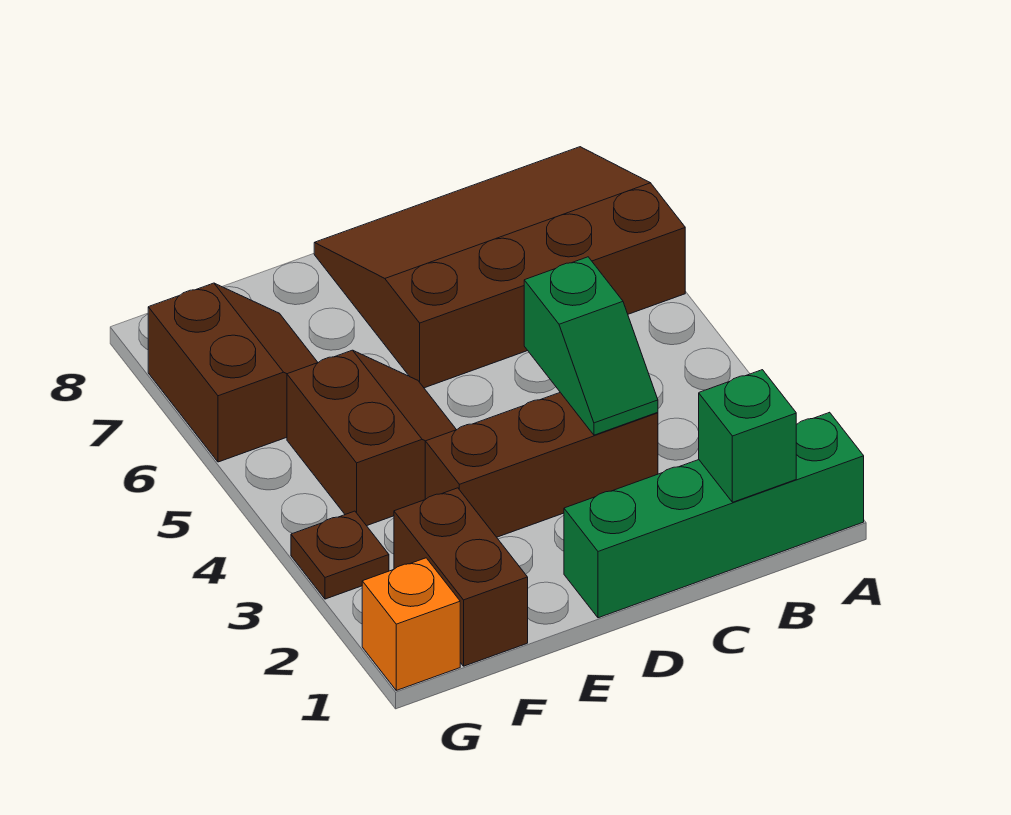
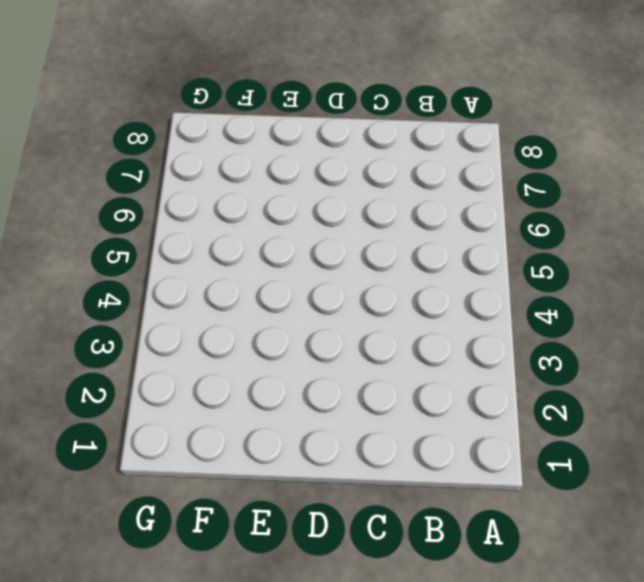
none -> green brick A1:D1 level 1
none -> brown slope A6:D8 level 1 top 6

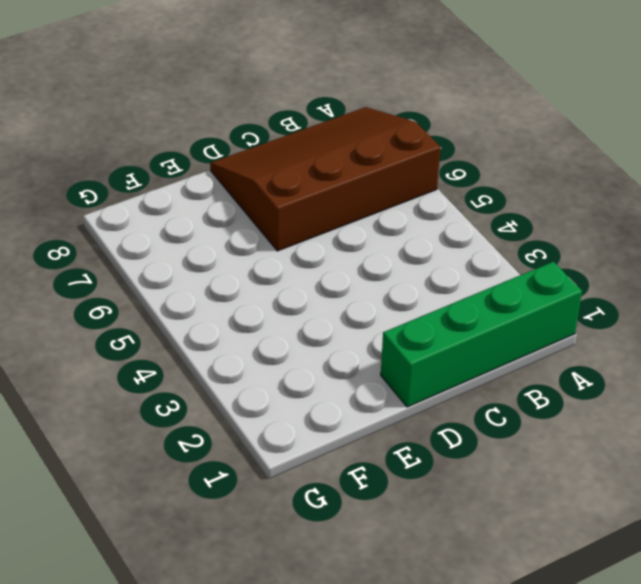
none -> brown brick C3:E3 level 1
none -> brown slope E4:F5 level 1 top F

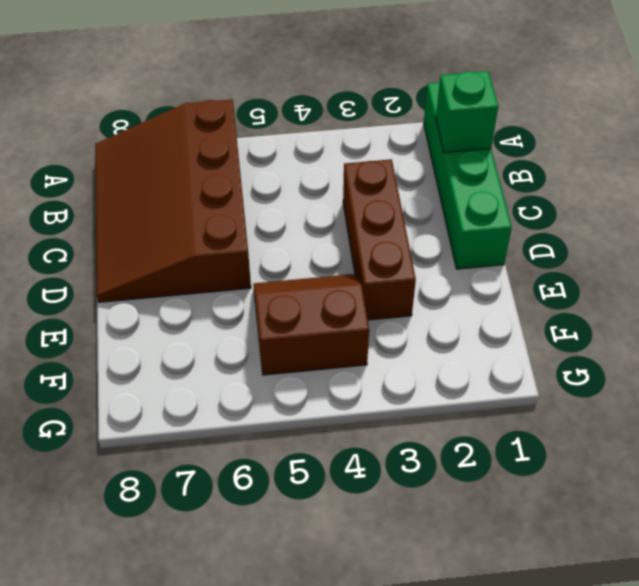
none -> brown brick F1:F2 level 1
none -> brown slope F6:G7 level 1 top G

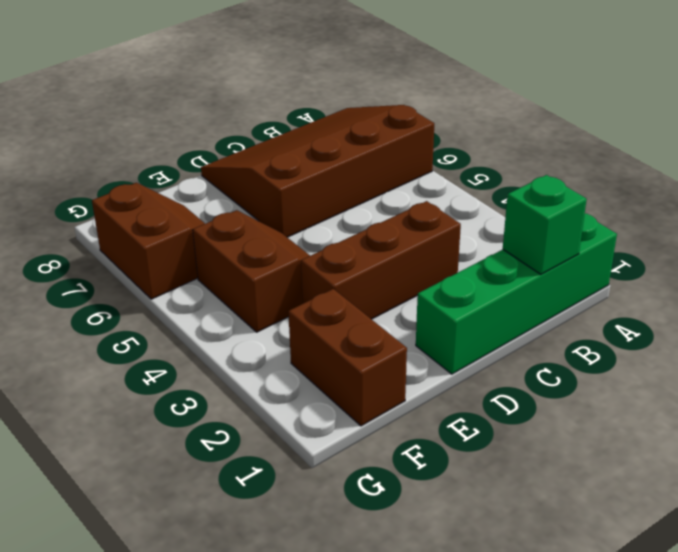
none -> orange brick G1 level 1
none -> brown plate G3 level 1

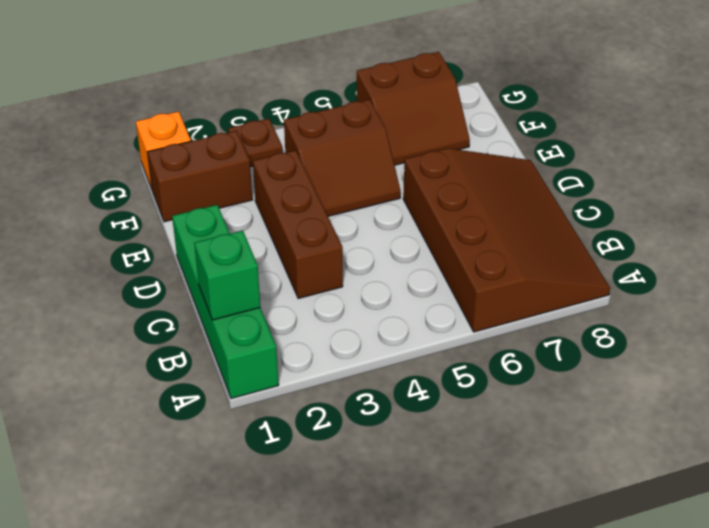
none -> green slope C3:C4 level 2 top 4

